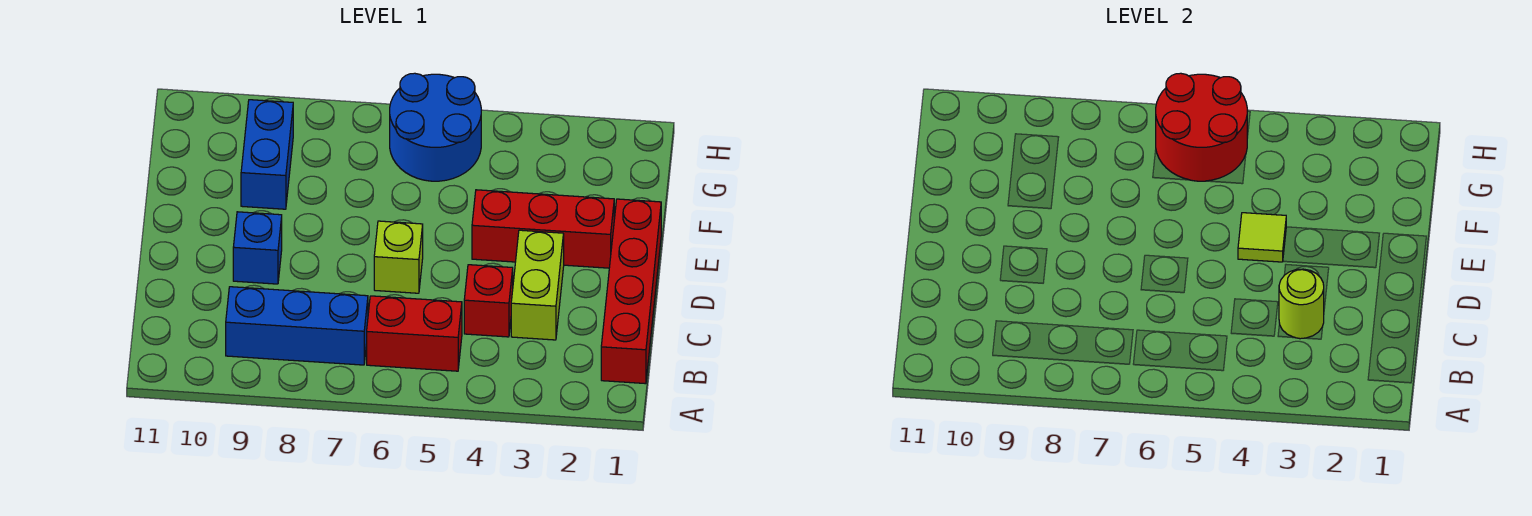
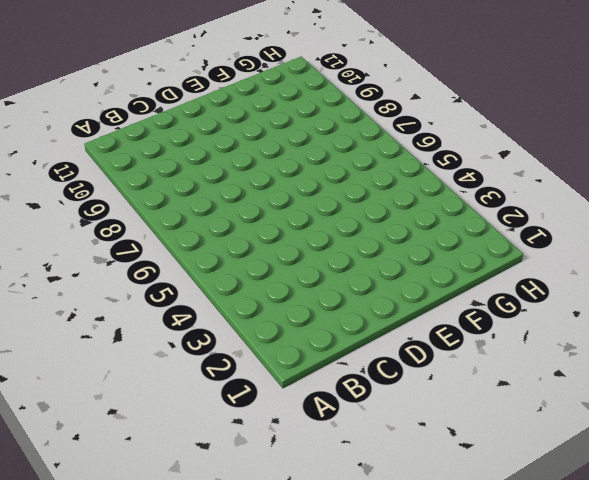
none -> red brick B1:E1 level 1
none -> red brick B5:B6 level 1
none -> blue brick B7:B9 level 1

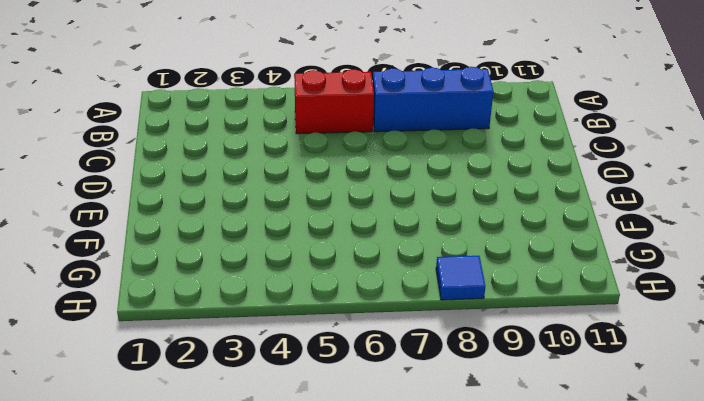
blue tile H8 level 1 -> none
none -> red brick B1:E1 level 1
none -> lime brick C3:D3 level 1
none -> red brick C4 level 1

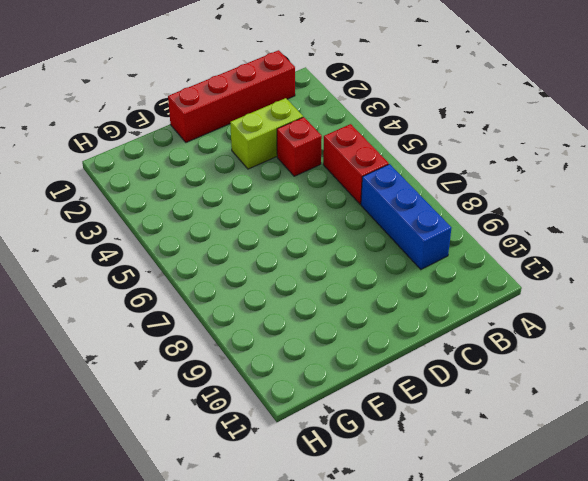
none -> lime brick D6 level 1
none -> blue brick D9 level 1
none -> red brick E2:E4 level 1

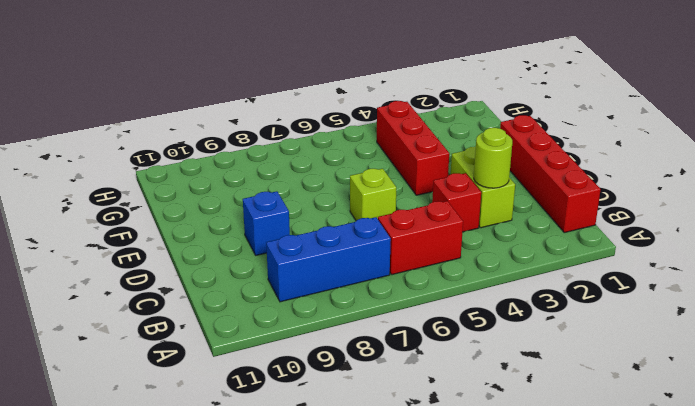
red brick E4:G4 level 1 -> red brick E2:E4 level 1
none -> blue brick F9:G9 level 1
none -> blue round brick G5:H6 level 1
none -> lime tile E4 level 2

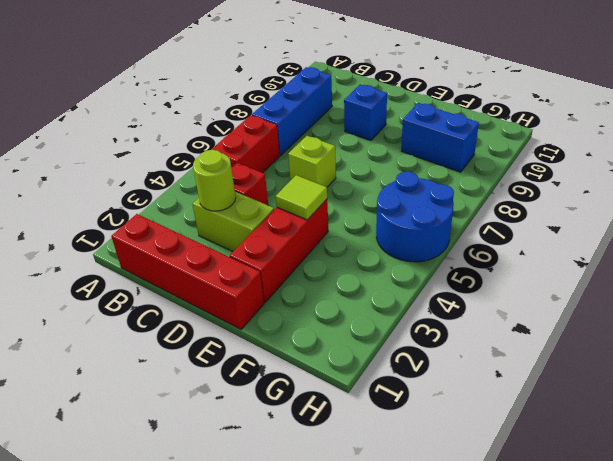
none -> red round brick G5:H6 level 2

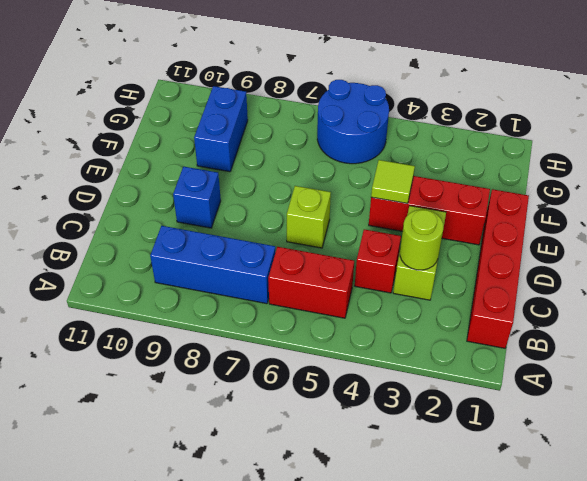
none -> red round brick G5:H6 level 2

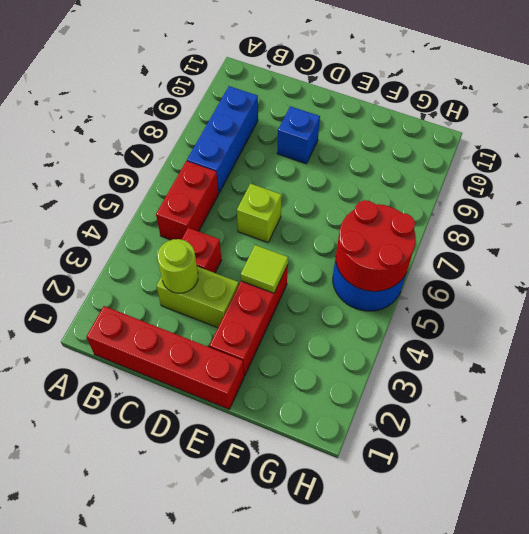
none -> blue brick F9:G9 level 1

